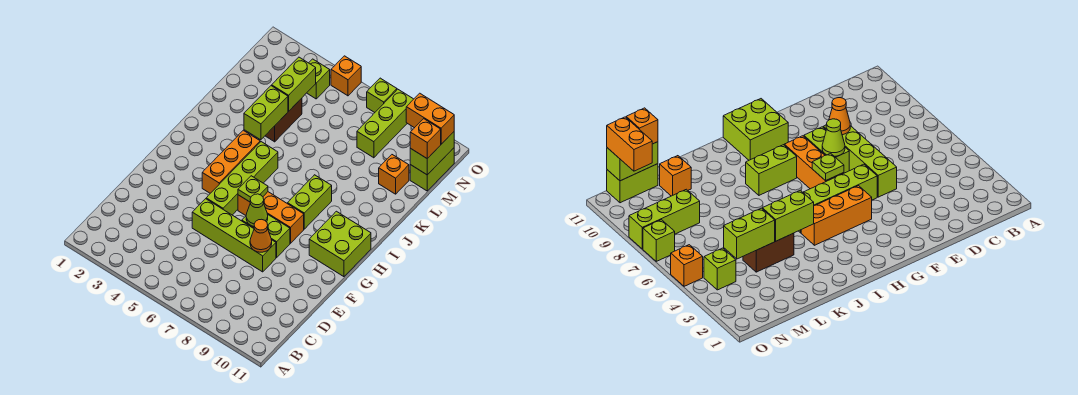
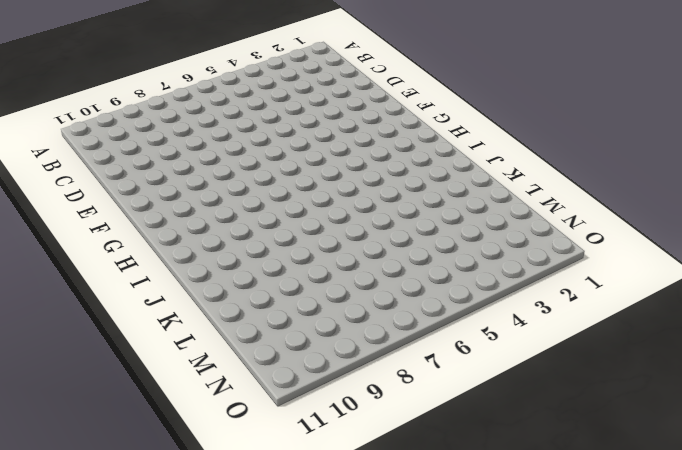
none -> lime brick E5:E8 level 1
none -> lime brick F5:I5 level 1
none -> lime brick F7:F8 level 1

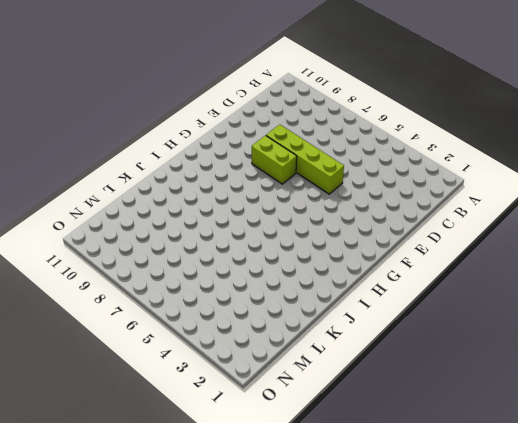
none -> lime brick F5:I5 level 1
none -> orange brick G4:I4 level 1
none -> orange brick G6:G8 level 1

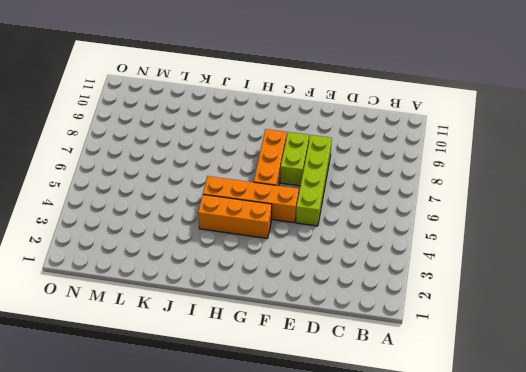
orange brick F5:I5 level 1 -> lime brick F5:I5 level 1
none -> lime brick G10:H11 level 1
none -> lime brick H8:I8 level 1
none -> brown brick K4:L4 level 1

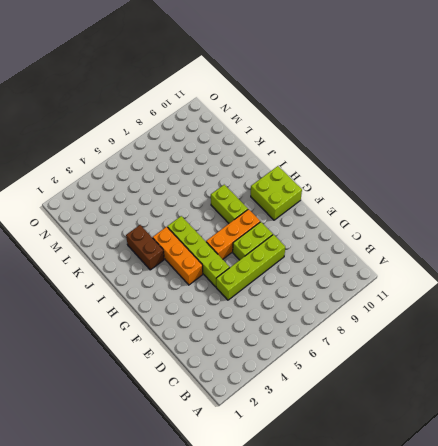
brown brick I3:J3 level 1 -> brown brick K4:L4 level 1
none -> orange brick L10 level 1
none -> lime brick M8:O8 level 1
none -> lime brick M11:N11 level 1

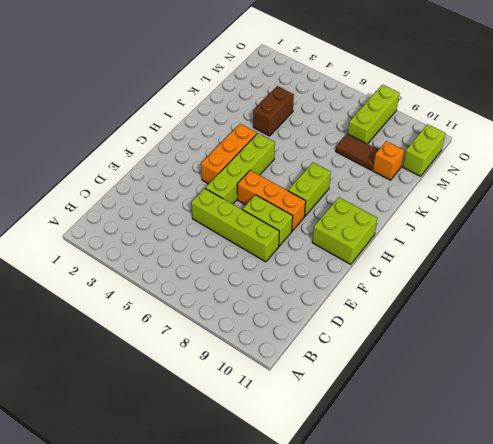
brown tile L8:L9 level 1 -> none
none -> lime brick N4 level 1
none -> orange brick O5 level 1
none -> lime brick O7 level 1

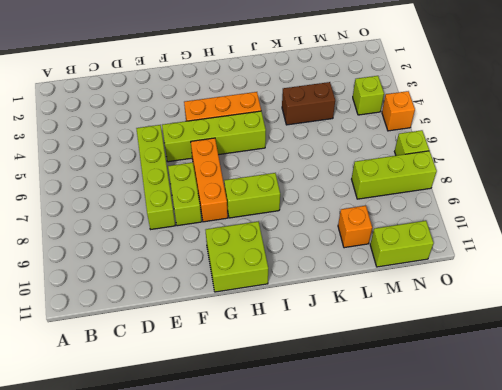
none -> orange cone E8 level 2
none -> lime cone F7 level 2
none -> lime plate G6 level 2

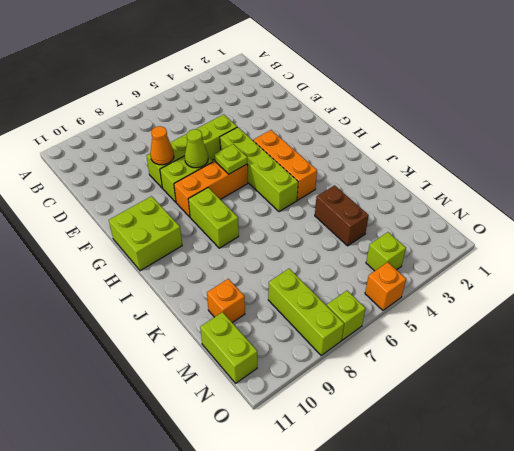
none -> lime brick J4:K4 level 2
none -> lime brick L4:M4 level 2
none -> lime brick M11:N11 level 2

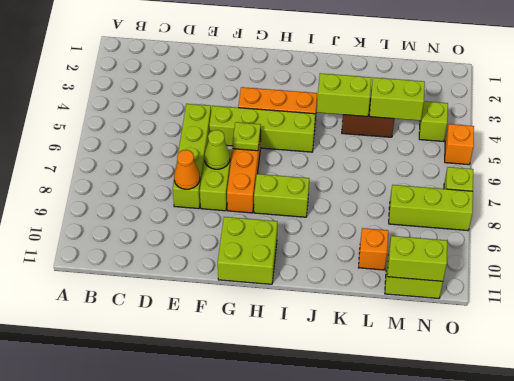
none -> orange brick M11 level 3
none -> orange brick N10:N11 level 3

